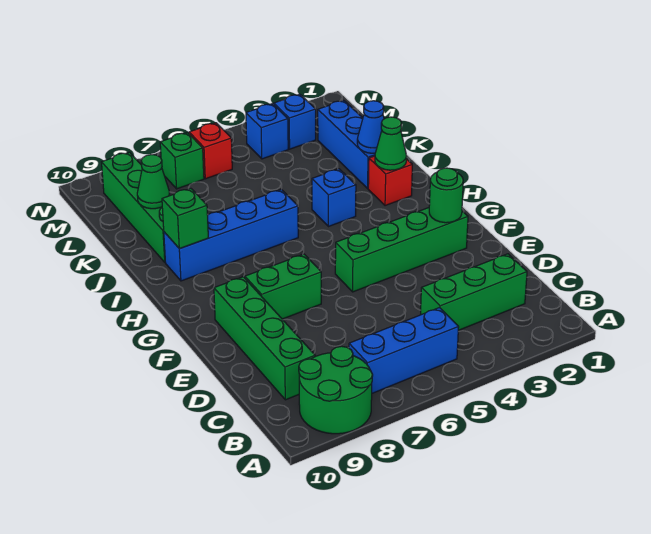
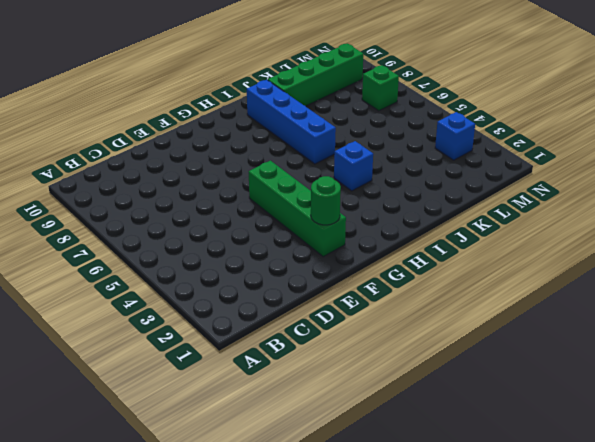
none -> green round brick A8:B9 level 1
none -> blue brick B5:B7 level 1
none -> green brick C2:C4 level 1

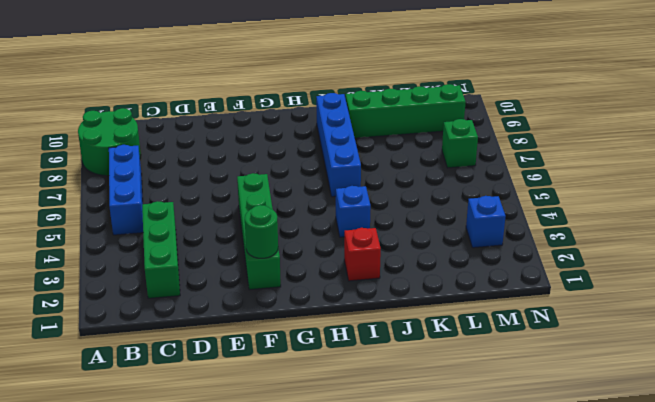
none -> green brick C9:F9 level 1
none -> green brick F7:F8 level 1
none -> blue brick J2:L2 level 1

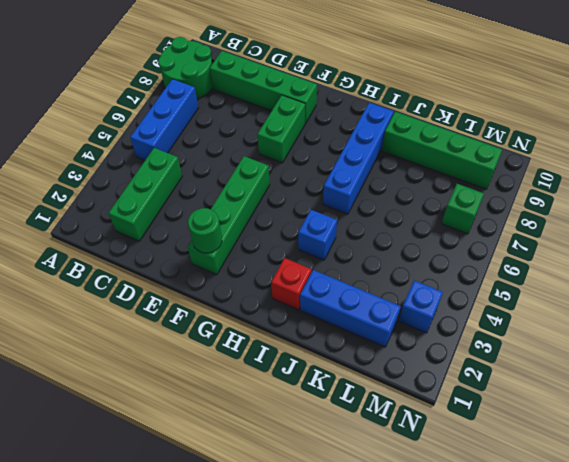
none -> blue brick M4 level 1
none -> red brick M6 level 1
none -> green cone I2 level 2

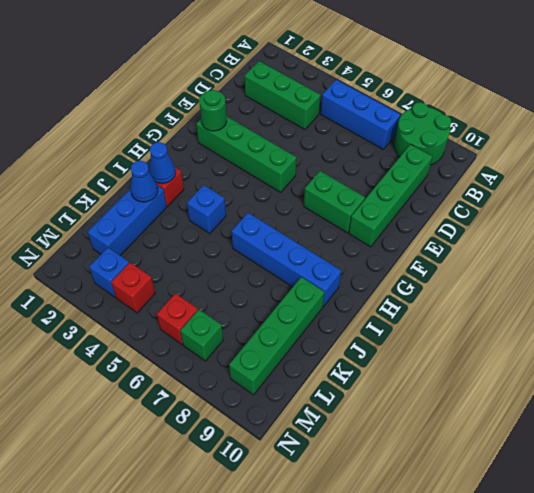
blue cone I2 level 2 -> green cone I2 level 2
red brick M4 level 1 -> blue brick M4 level 1
none -> green brick I9 level 2
none -> green cone K9 level 2

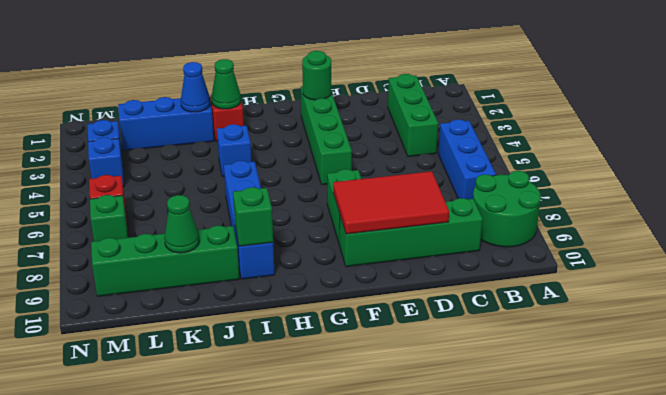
red tile D8:F9 level 2 -> none

